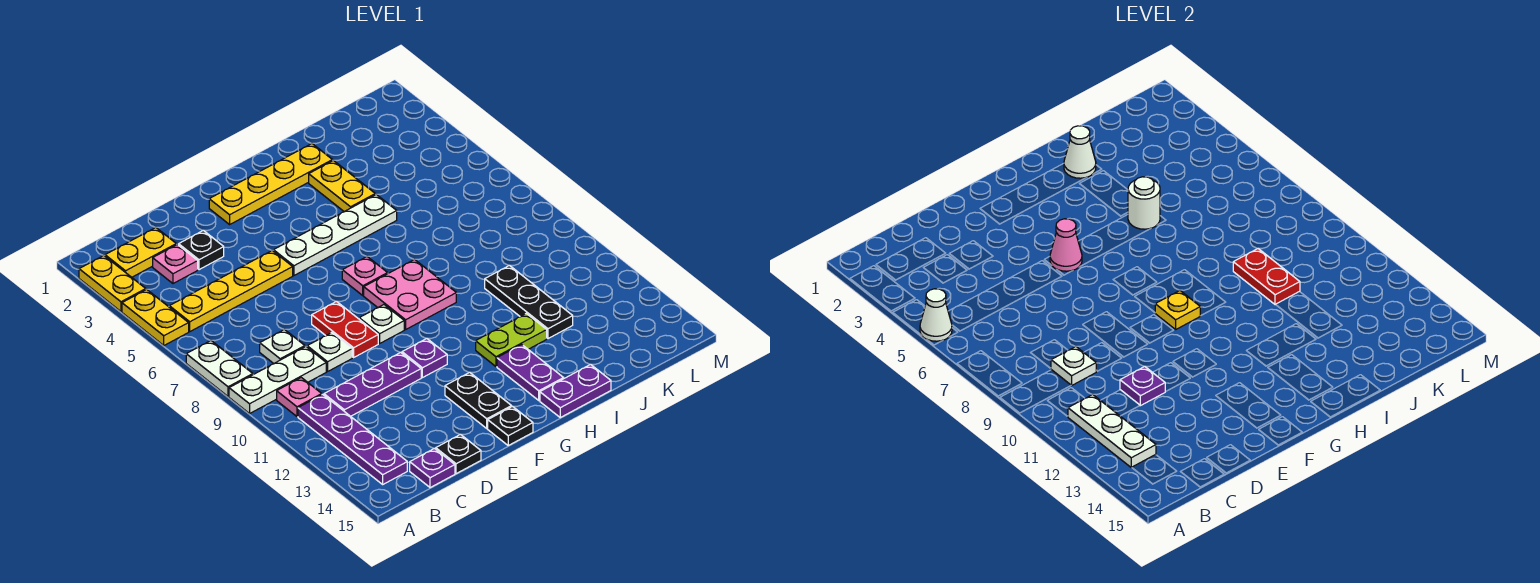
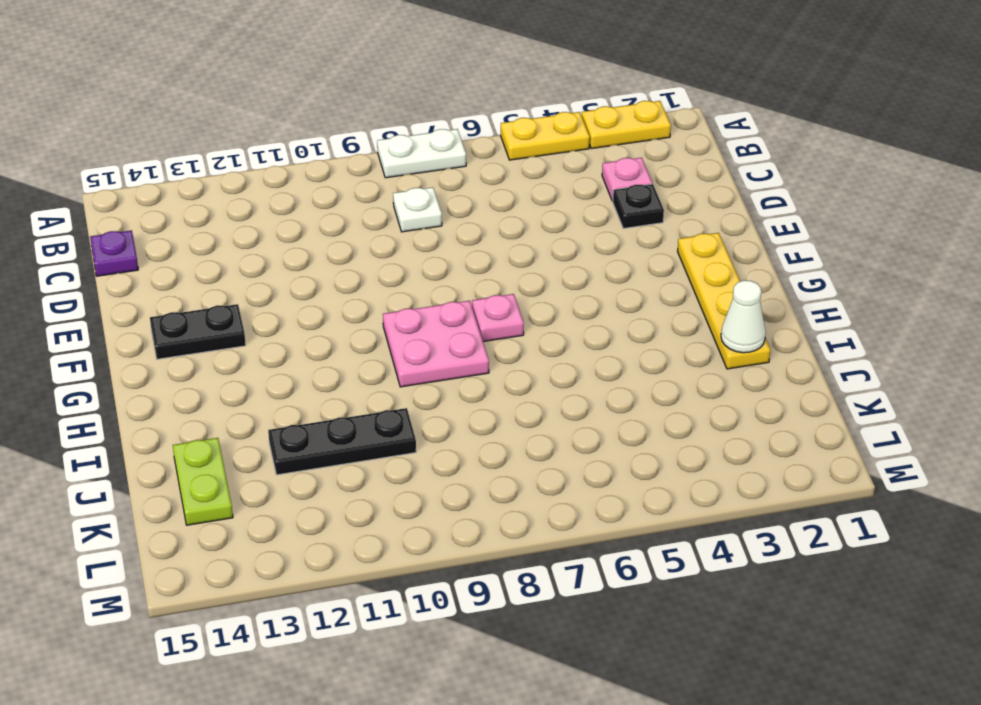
lime plate J14:K14 level 1 -> lime plate H12:I12 level 1
none -> white plate A9:C9 level 1
none -> yellow plate B2:C2 level 1
none -> yellow plate B5:E5 level 1
none -> pink plate B10 level 1

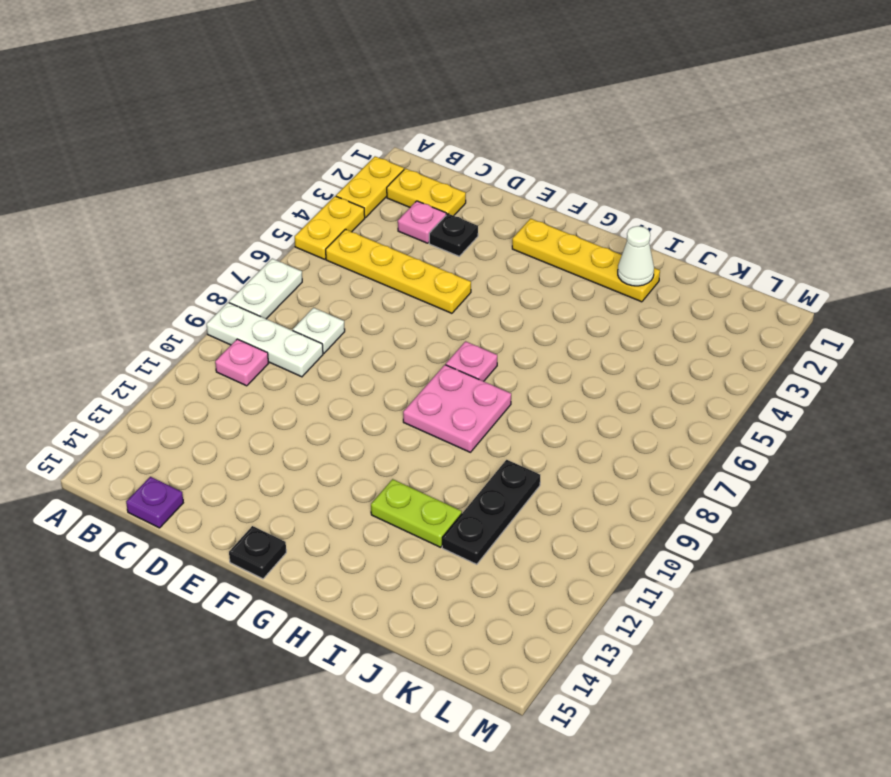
none -> purple plate B11:B14 level 1
none -> purple plate C11:E11 level 1
none -> white plate D9 level 1
none -> black plate D15 level 1

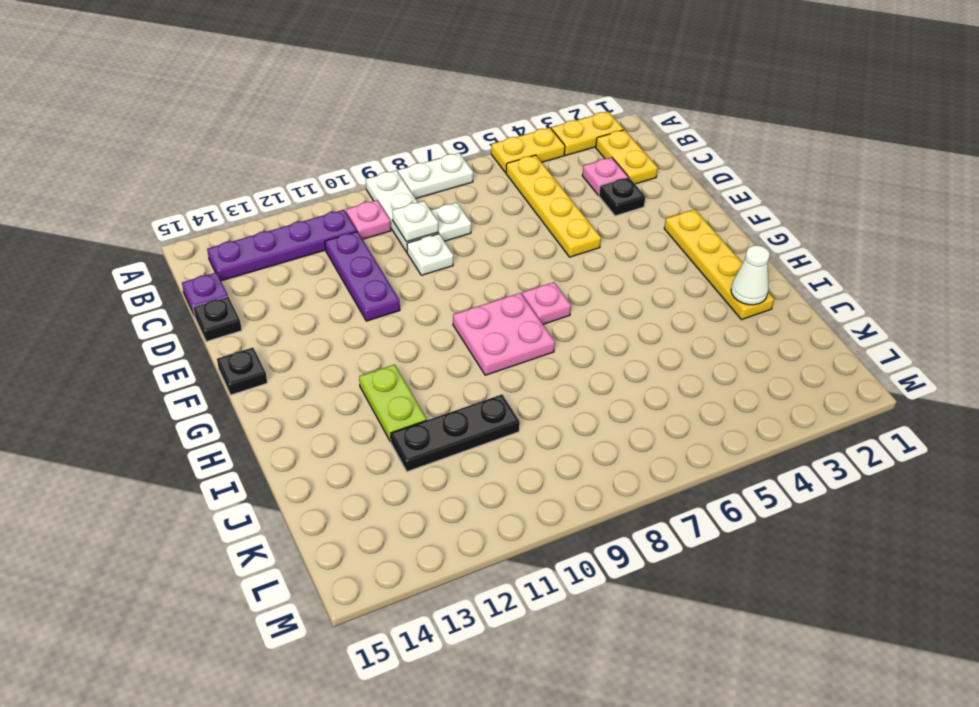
none -> red plate E8:E9 level 1
none -> white plate F5:I5 level 1
none -> white plate F9 level 1
none -> purple plate F11 level 1

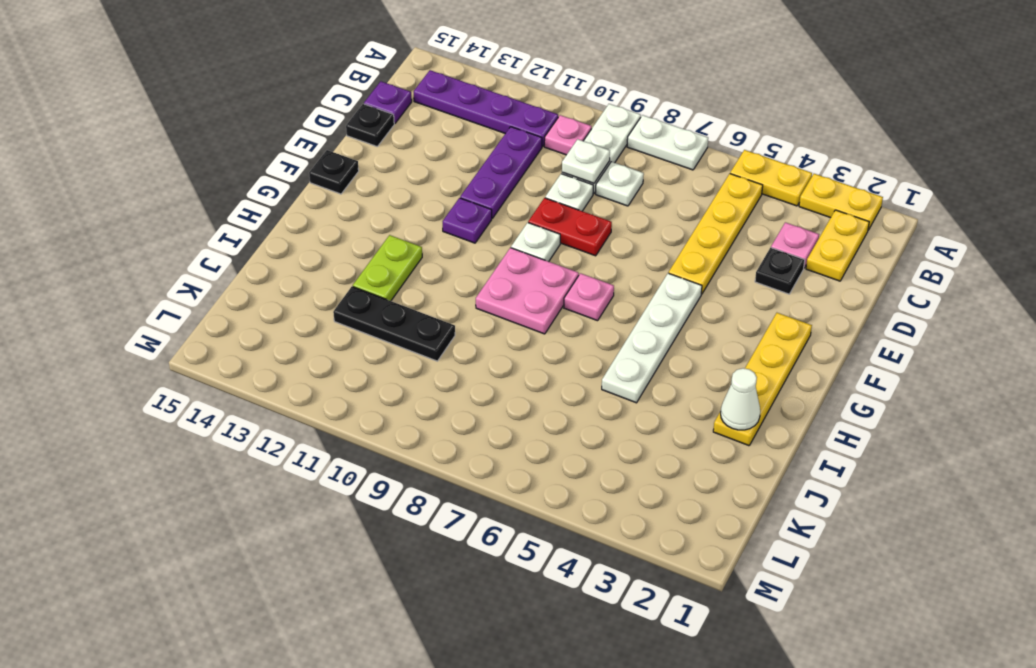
none -> black plate F13:F14 level 1
none -> purple plate H13:H14 level 1
none -> purple plate H15:I15 level 1
none -> yellow plate I3:I4 level 1

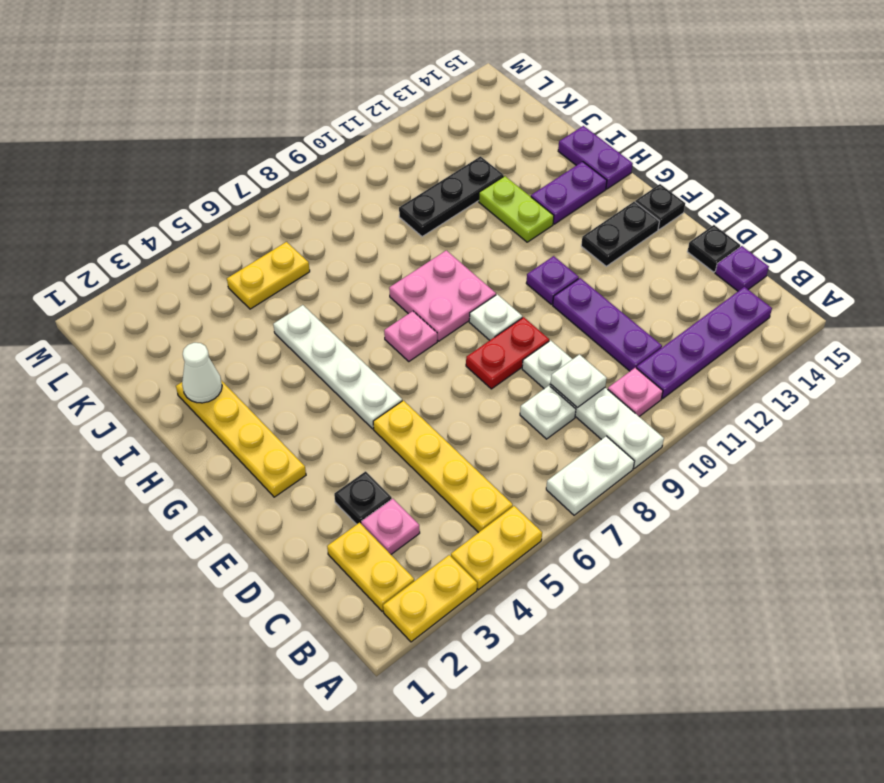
yellow plate K5:K6 level 1 -> yellow plate I3:I4 level 1
none -> white cone A5 level 2
none -> white plate B11:B13 level 2
none -> purple plate D11 level 2
none -> pink cone F5 level 2

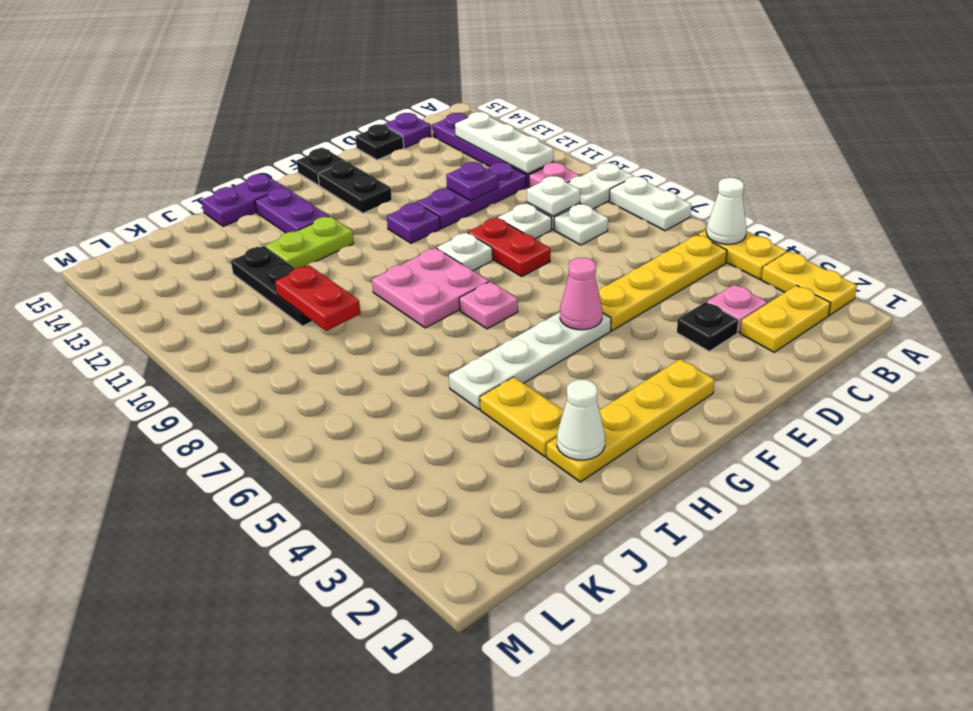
none -> yellow plate G9 level 2
none -> white round brick I5 level 2

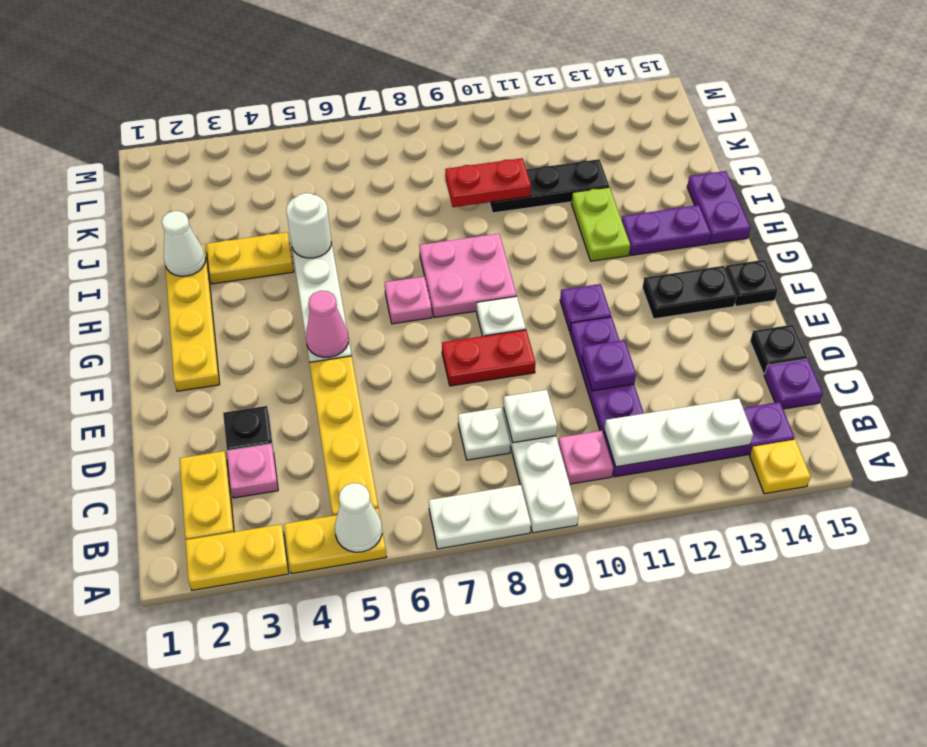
yellow plate A14 level 1 -> yellow plate G9 level 2
none -> white plate D9 level 1

